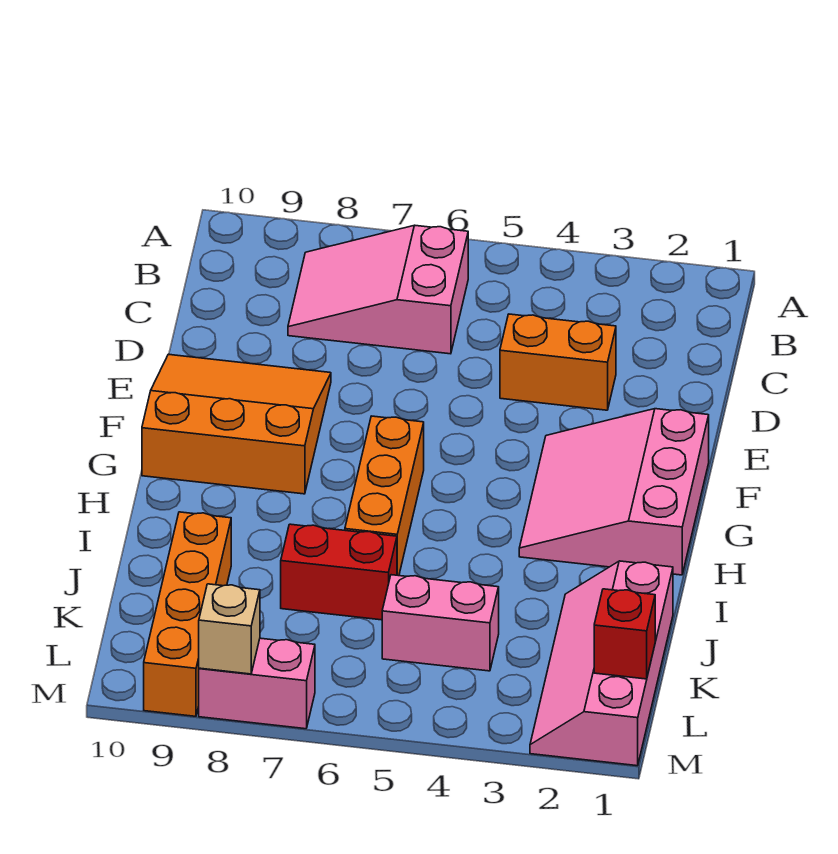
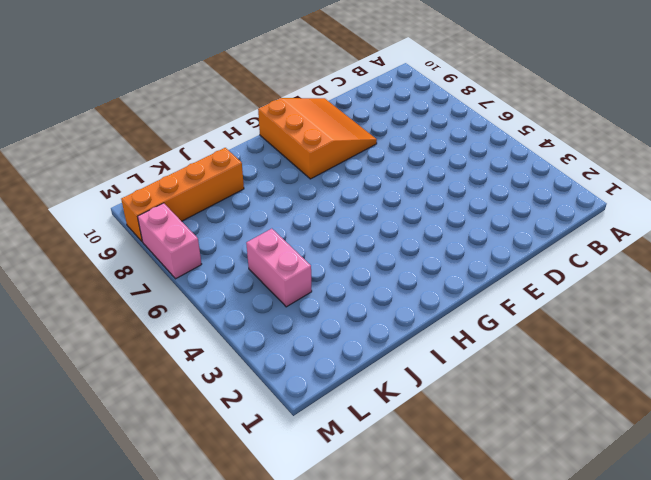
none -> pink slope B6:C8 level 1 top 6
none -> orange brick D3:D4 level 1
none -> pink slope F1:H3 level 1 top 1

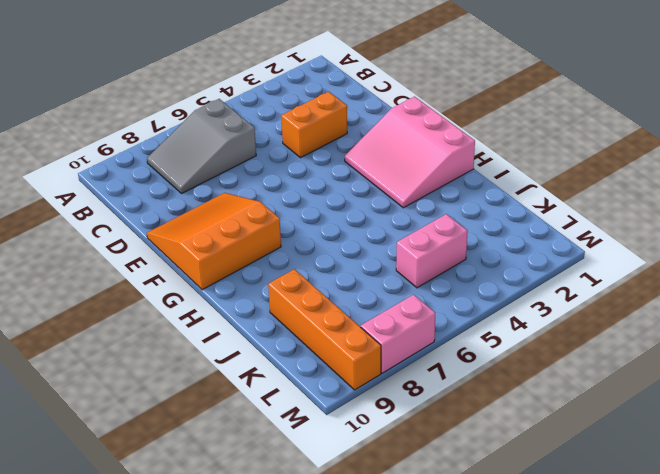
grey slope B6:C8 level 1 top 6 -> pink slope B6:C8 level 1 top 6
none -> orange brick G6:I6 level 1
none -> pink slope J1:M2 level 1 top 1
none -> red brick J6:J7 level 1

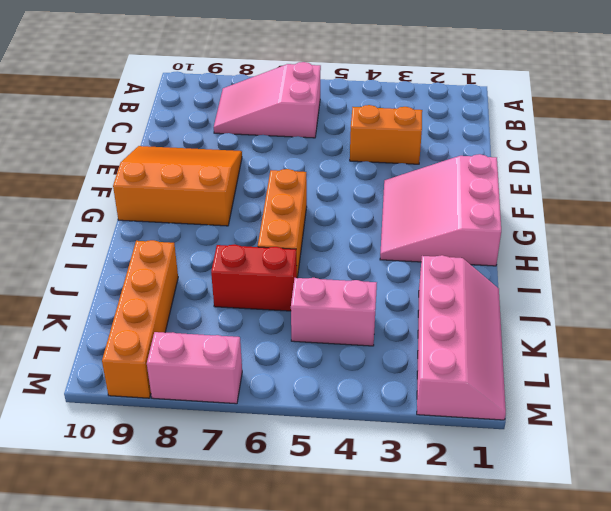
pink slope J1:M2 level 1 top 2 -> pink slope J1:M2 level 1 top 1
none -> red brick L1 level 2
none -> tan brick M8 level 2

